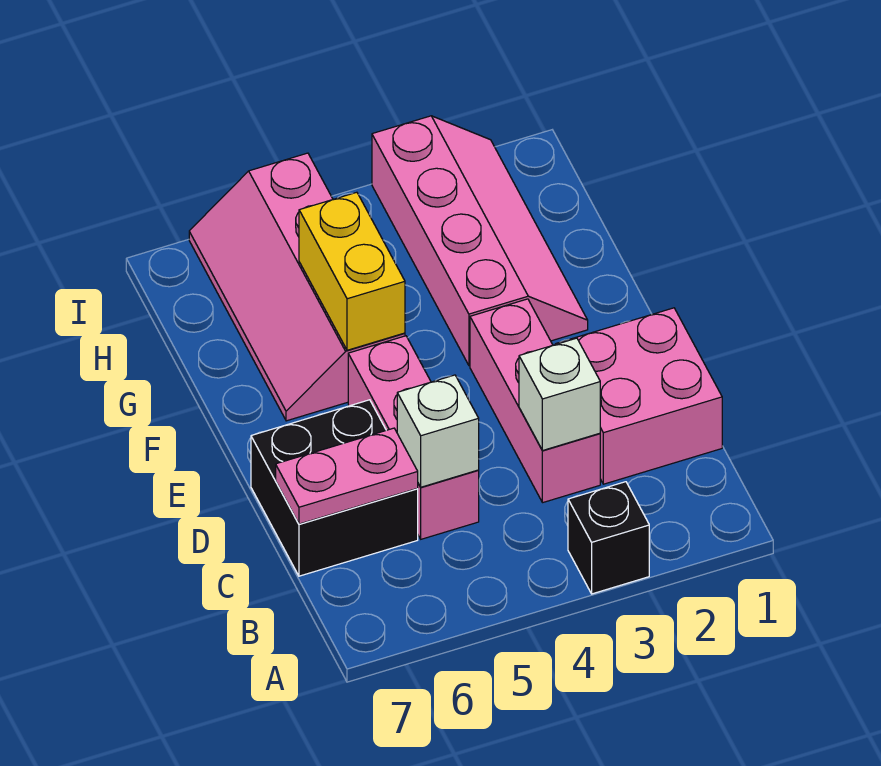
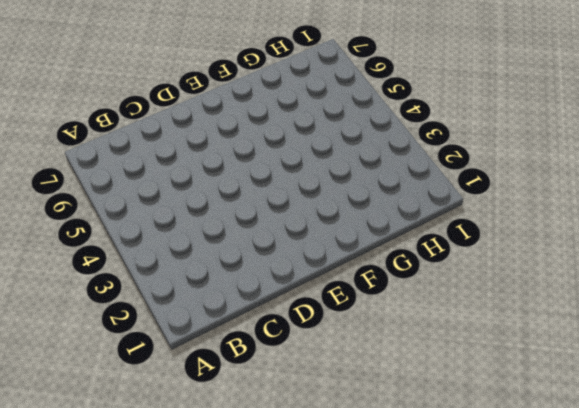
none -> black brick A3 level 1
none -> pink brick C1:D2 level 1

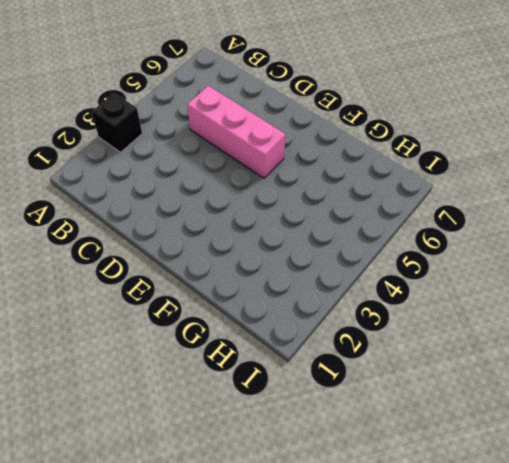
none -> pink brick C1:D2 level 1
none -> pink brick C3:E3 level 1

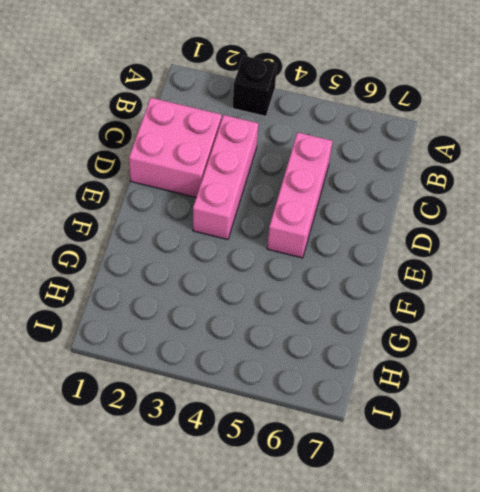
none -> black brick C6:D7 level 1
none -> pink slope F2:I3 level 1 top 3

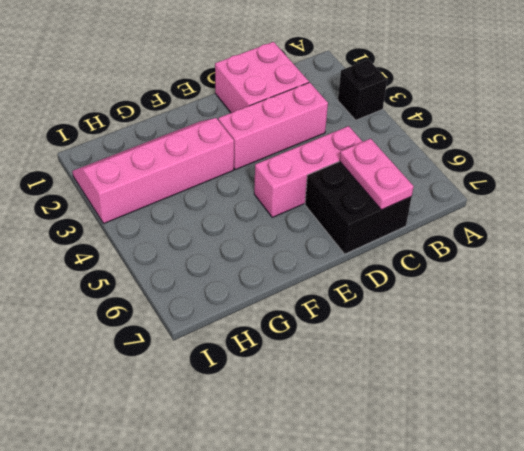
none -> pink slope F5:I6 level 1 top 5
none -> white brick C3 level 2

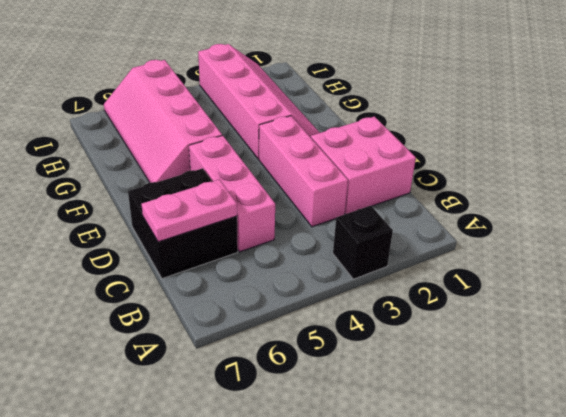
none -> white brick C3 level 2
none -> white brick C5 level 2

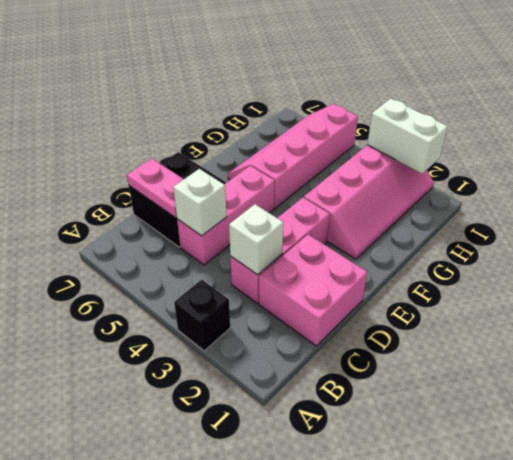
white brick I2:I3 level 2 -> none
none -> yellow brick F5:G5 level 2

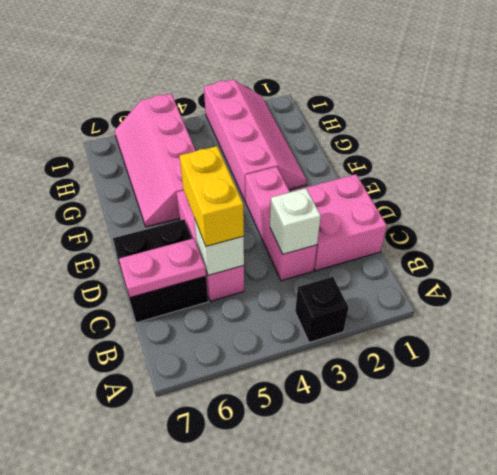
yellow brick C5:D5 level 3 -> yellow brick F5:G5 level 2

